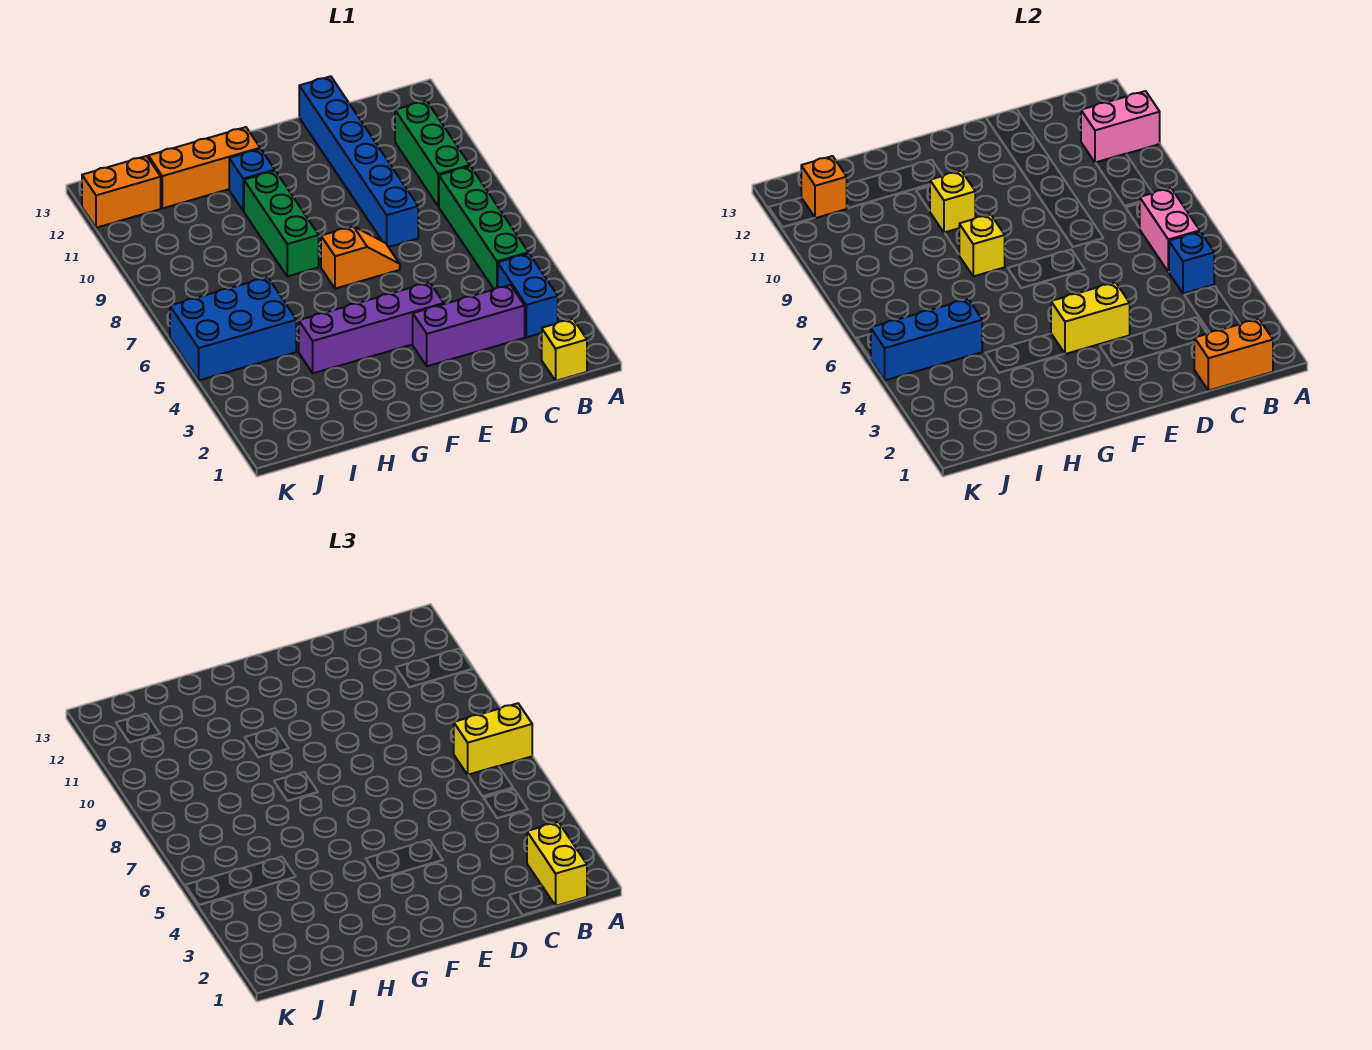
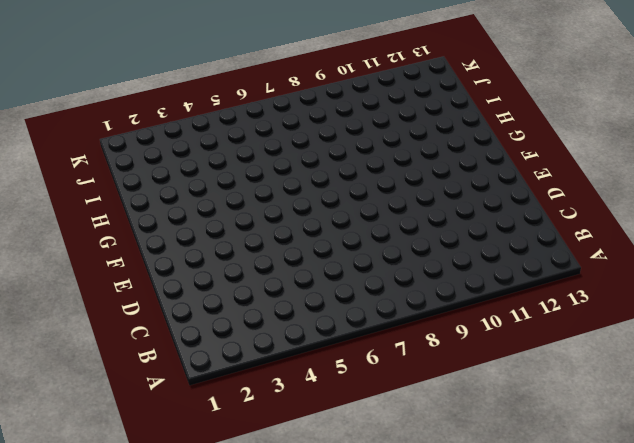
none -> yellow brick B1 level 1
none -> blue brick B3:B4 level 1
none -> green brick B5:B8 level 1

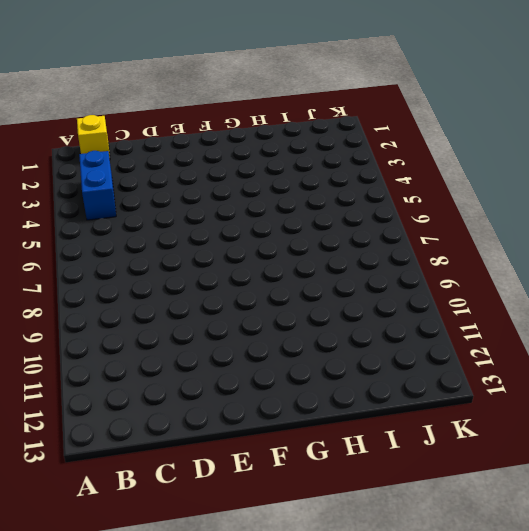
none -> green brick B5:B8 level 1
none -> green brick B9:B11 level 1
none -> purple brick C3:E3 level 1

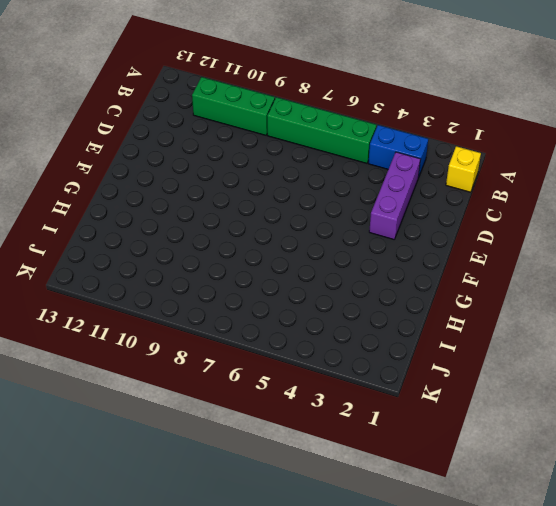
none -> blue brick D8:D13 level 1
none -> purple brick E4:H4 level 1
none -> orange slope E7:F7 level 1 top F

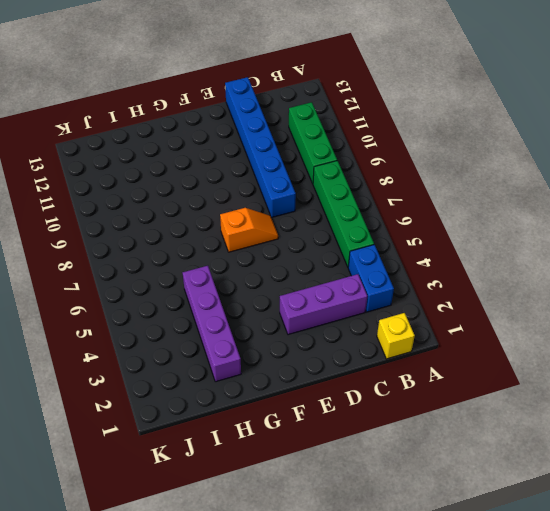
purple brick H2:H5 level 1 -> purple brick E4:H4 level 1
none -> green brick G8:G10 level 1
none -> blue brick G11 level 1
none -> orange brick G12:I12 level 1

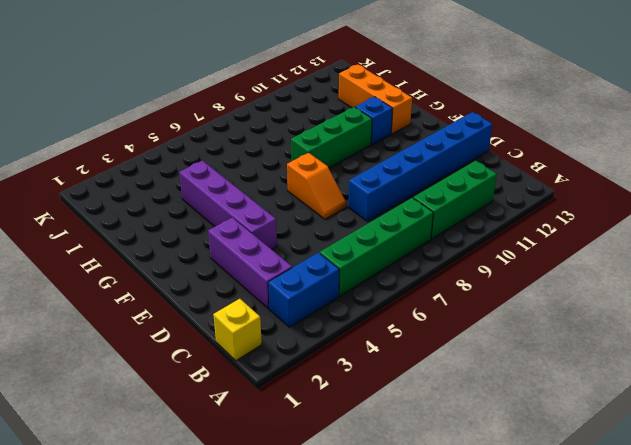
none -> blue brick I5:K6 level 1
none -> orange brick J12:K12 level 1
none -> pink brick A11:B11 level 2

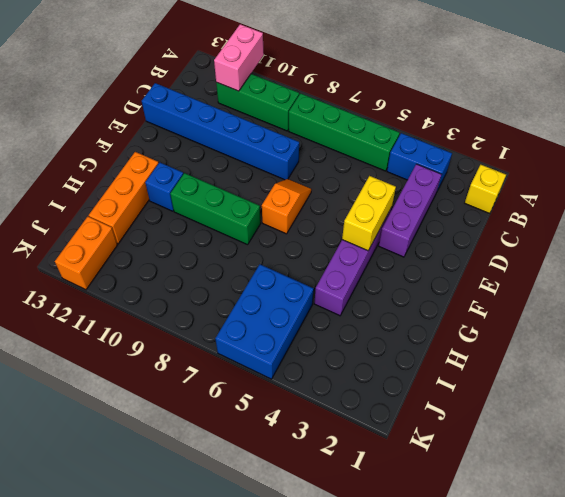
none -> orange brick B1:C1 level 2
none -> blue brick B5 level 2
none -> pink brick B6:B7 level 2

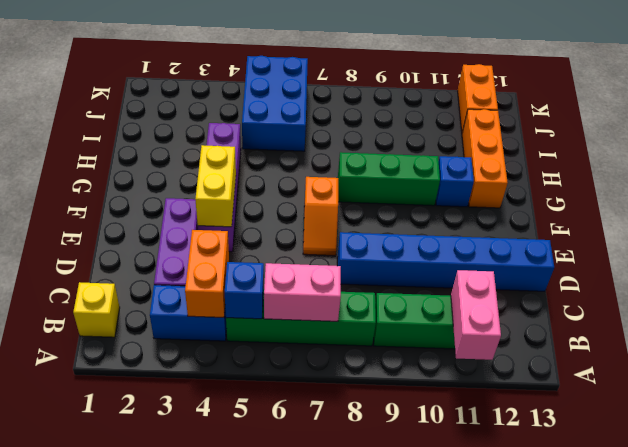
orange brick B4:C4 level 2 -> orange brick B1:C1 level 2
none -> yellow brick G8 level 2
none -> yellow brick G10 level 2
none -> blue brick I5:K5 level 2

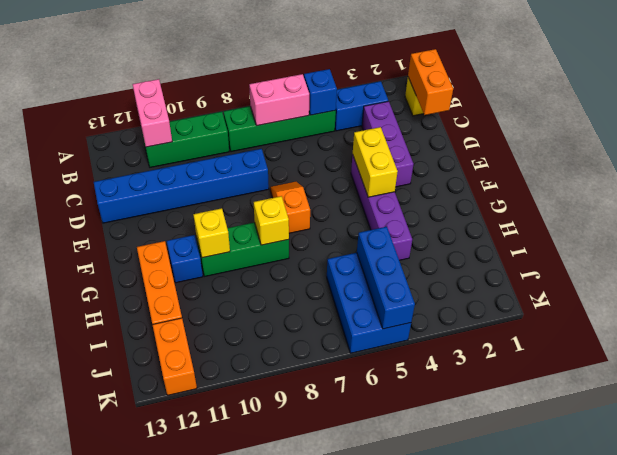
none -> orange brick J12 level 2
none -> yellow brick A7:B7 level 3
none -> yellow brick B1:B2 level 3

